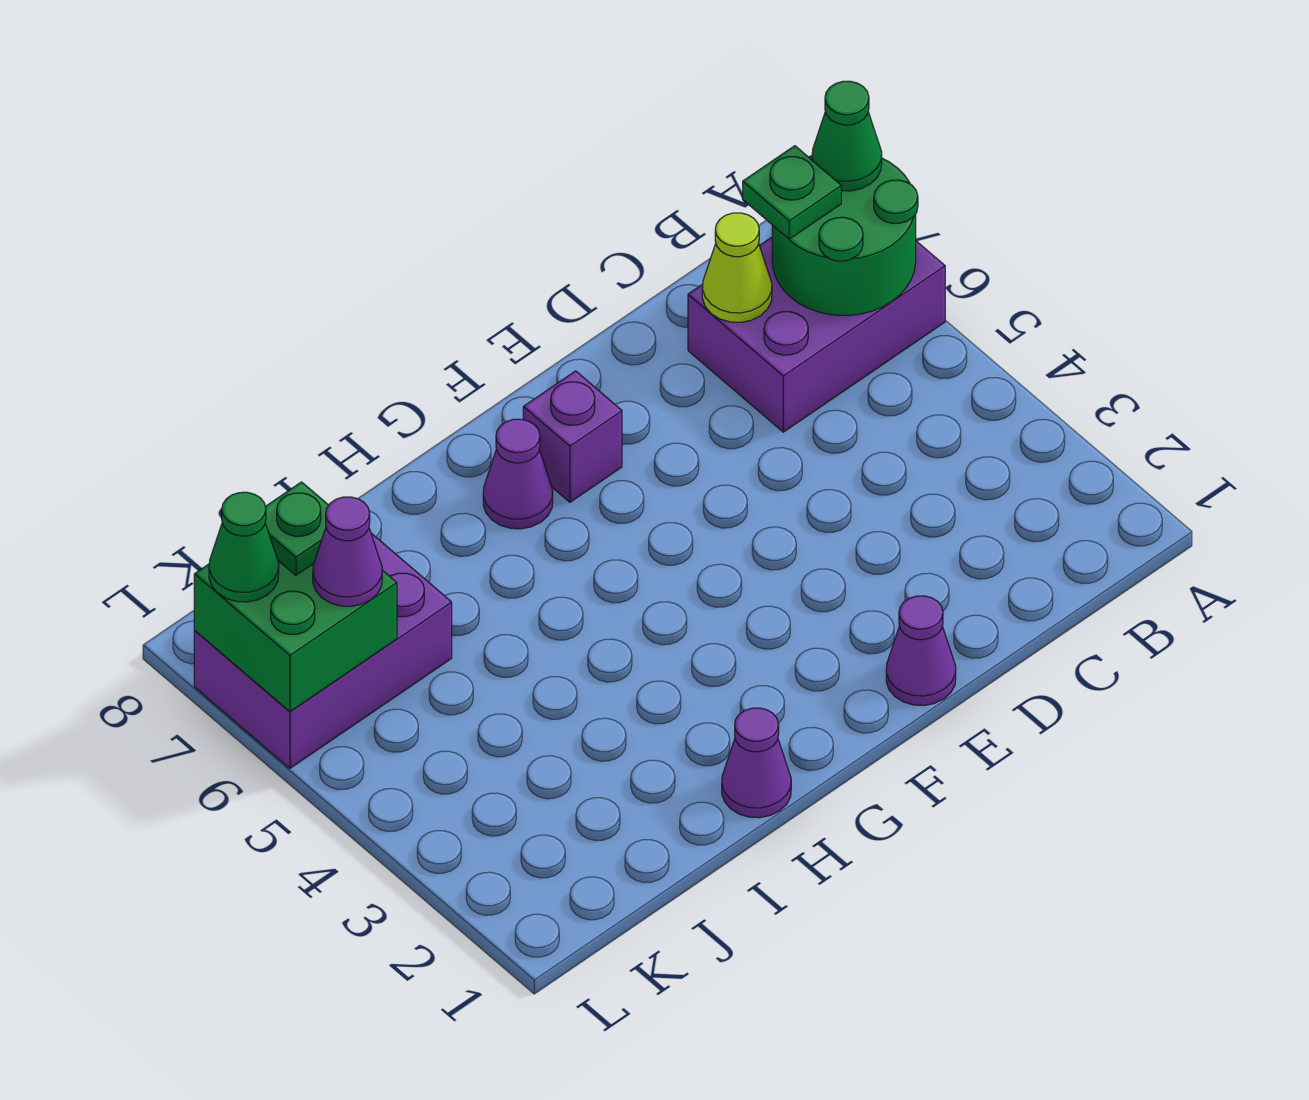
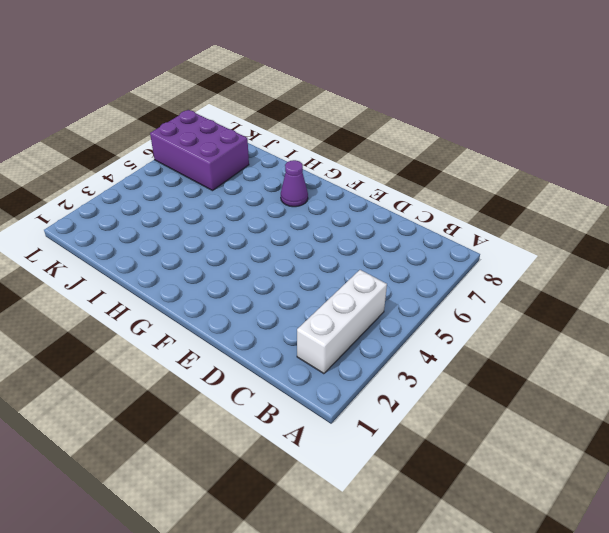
white brick B2:B4 level 1 -> none
none -> purple brick A6:C7 level 1
none -> purple cone E1 level 1
none -> purple brick F7 level 1

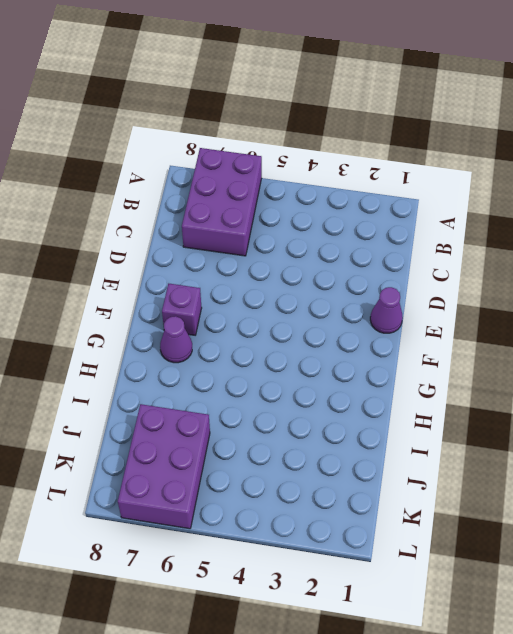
none -> purple cone H1 level 1
none -> green round brick A6:B7 level 2
none -> lime cone C7 level 2

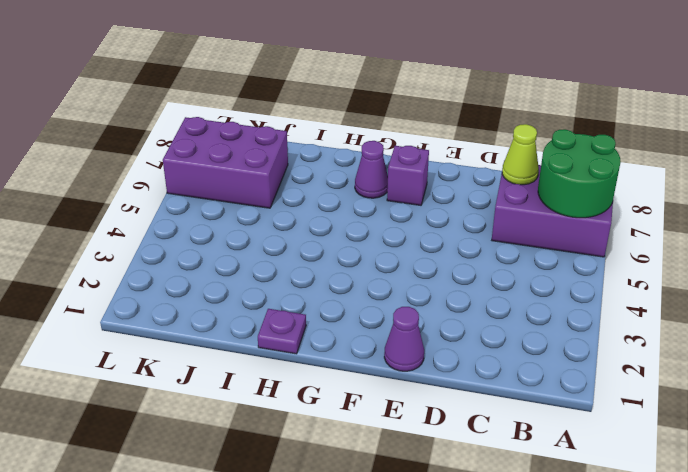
purple plate H1 level 1 -> purple cone H1 level 1
none -> green brick K6:L7 level 2
none -> green cone A7 level 3
none -> green plate B7 level 3

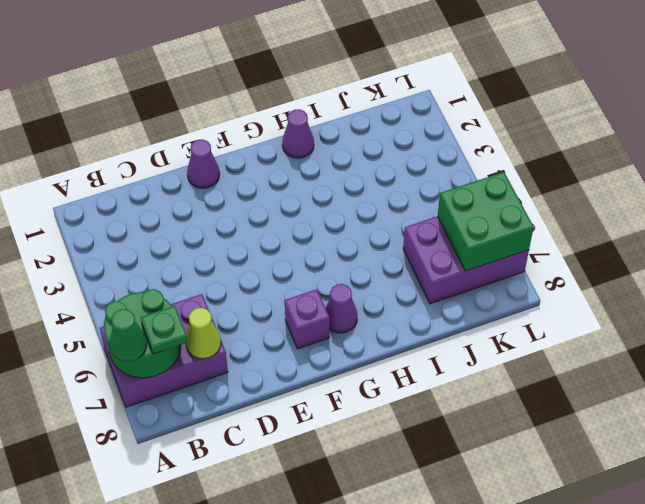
none -> purple cone K6 level 3
none -> green plate K7 level 3
none -> green cone L7 level 3

